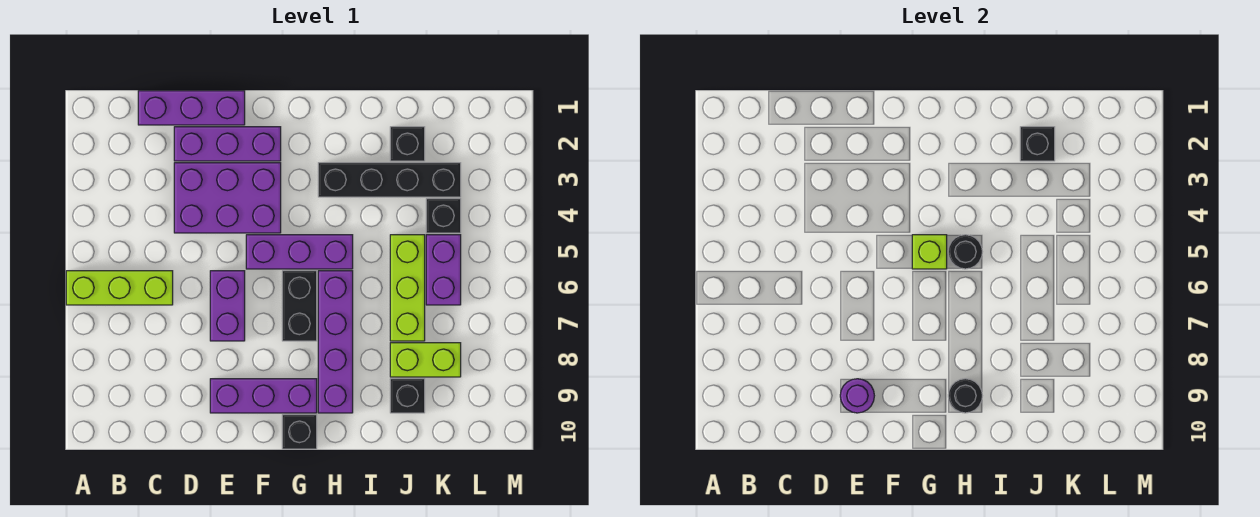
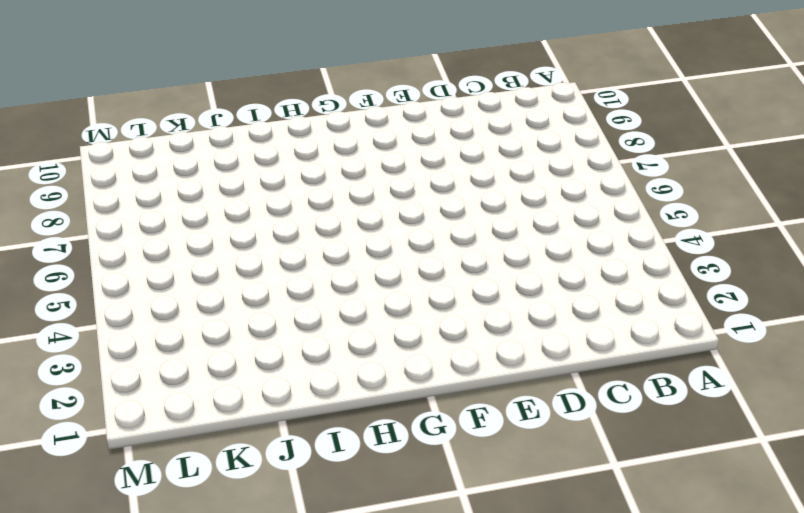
none -> lime brick A6:C6 level 1
none -> purple brick C1:E1 level 1
none -> purple brick D2:F2 level 1

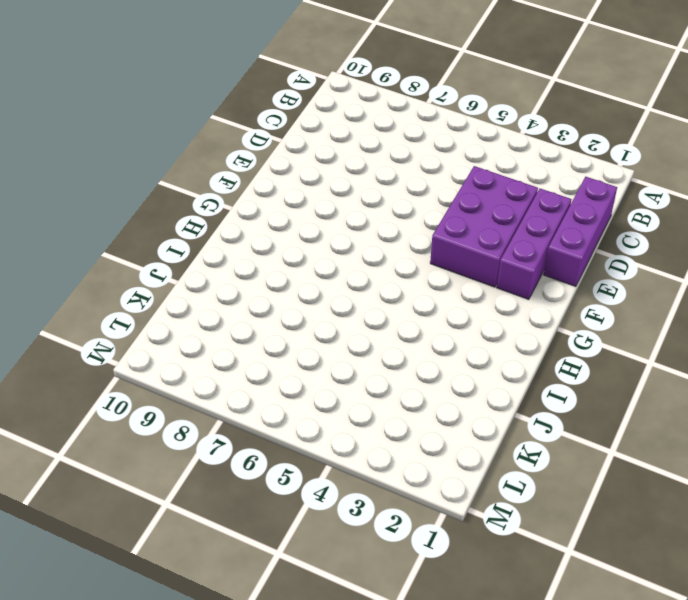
none -> lime brick A6:C6 level 1
none -> purple brick E6:E7 level 1
none -> purple brick E9:G9 level 1

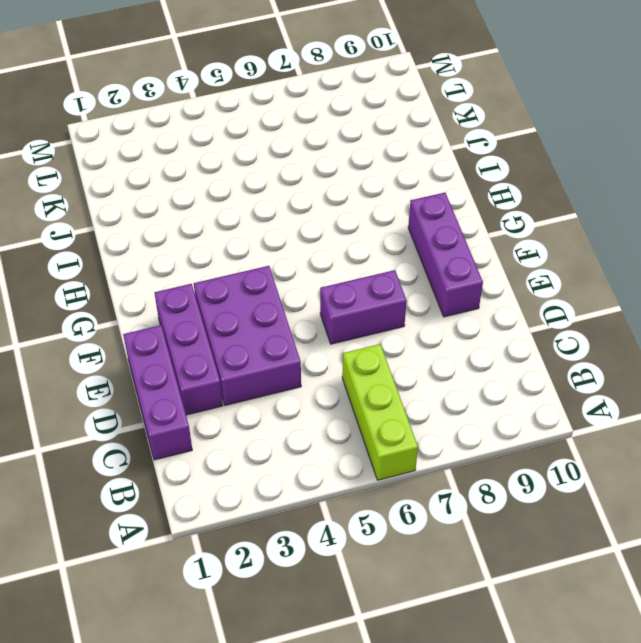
none -> purple brick F5:H5 level 1
none -> black brick G6:G7 level 1
none -> black brick G10 level 1

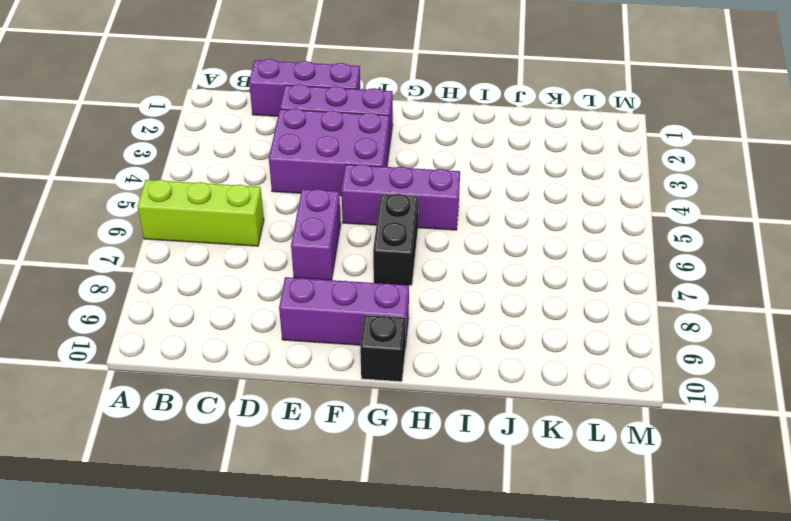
none -> black brick H3:K3 level 1
none -> purple brick H6:H9 level 1
none -> black brick J2 level 1

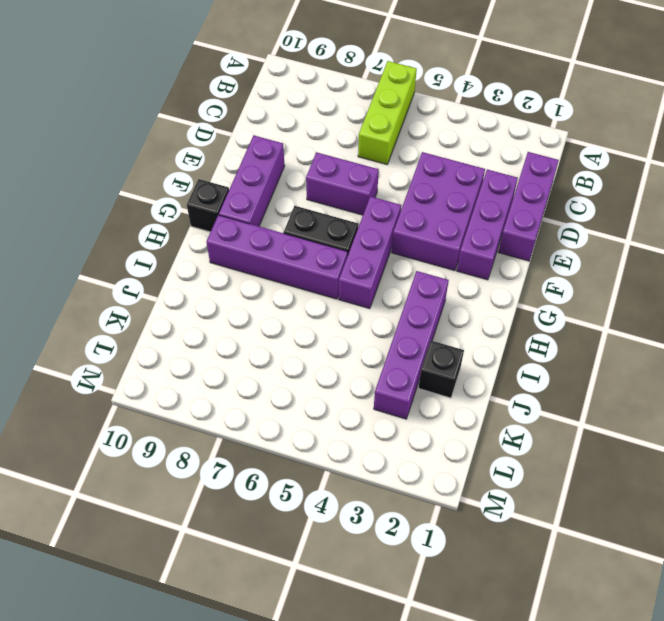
purple brick H3:K3 level 1 -> black brick H3:K3 level 1
none -> lime brick J5:J7 level 1
none -> lime brick J8:K8 level 1
none -> black brick J9 level 1

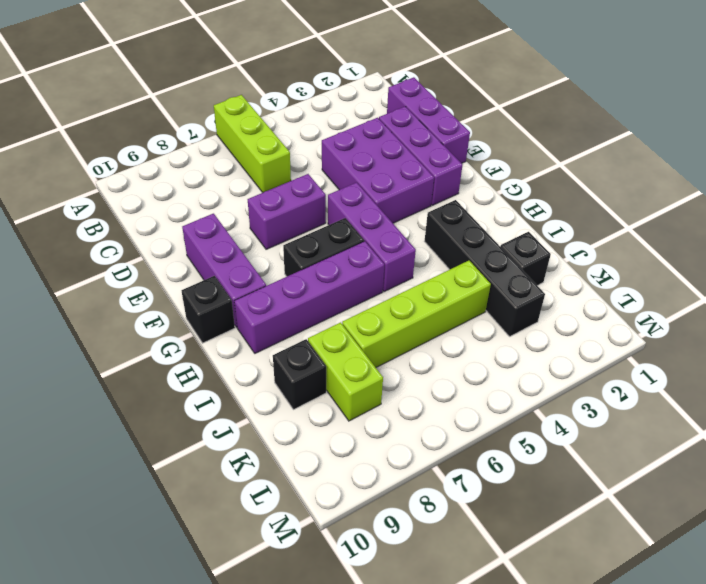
lime brick J4:J7 level 1 -> lime brick J5:J7 level 1
none -> black brick K4 level 1
none -> purple brick K5:K6 level 1
none -> purple round brick E9 level 2

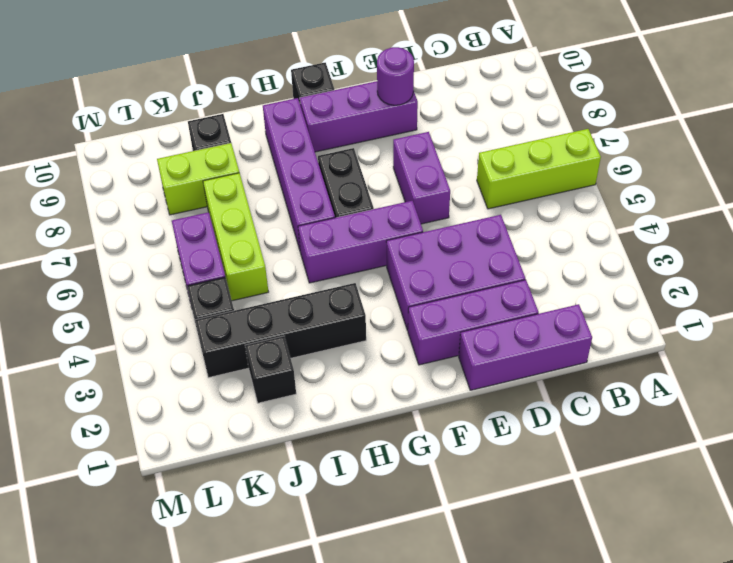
none -> lime brick G5 level 2
none -> black round brick H5 level 2
none -> black round brick H9 level 2

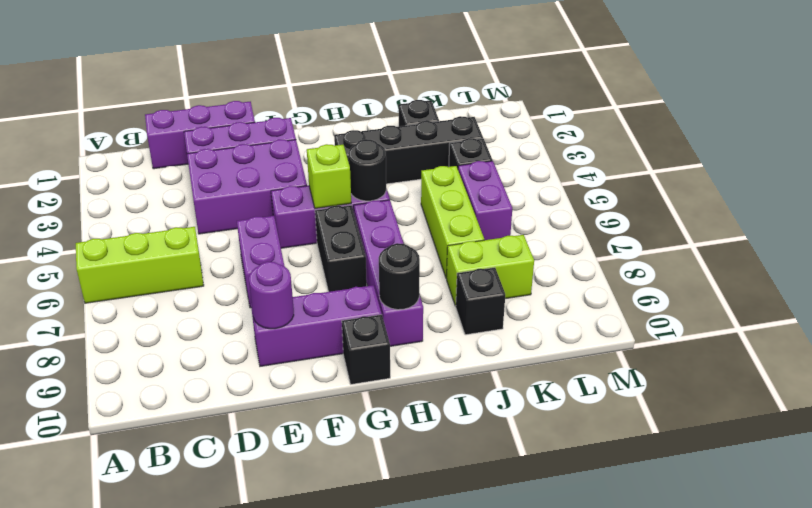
none -> black brick J2 level 2

